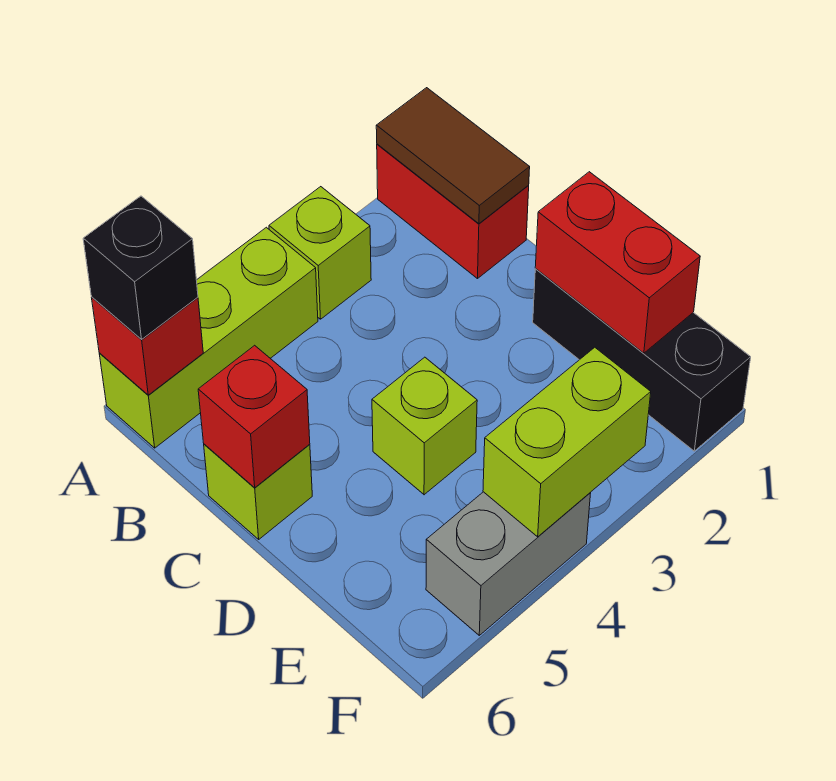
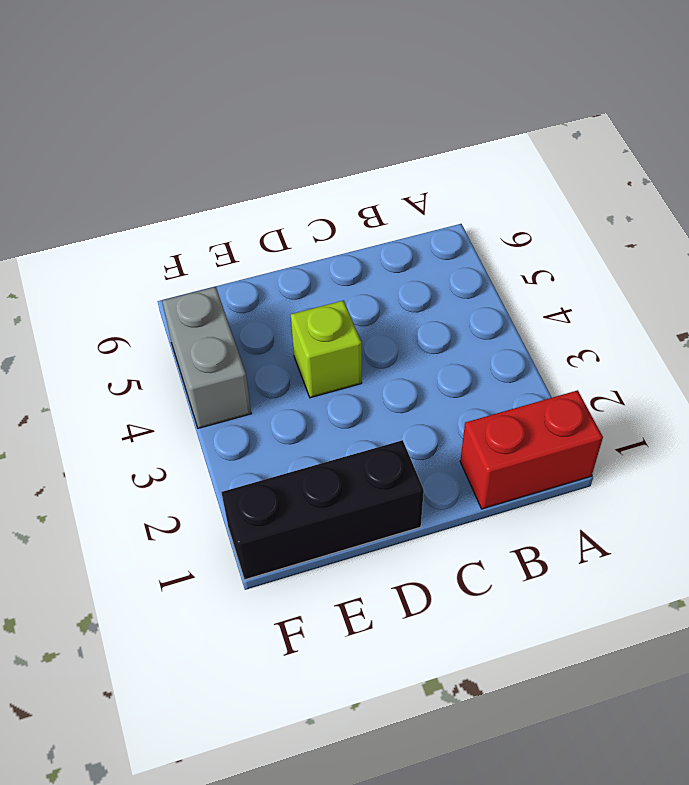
none -> lime brick A3 level 1
none -> lime brick A4:A6 level 1
none -> lime brick C6 level 1

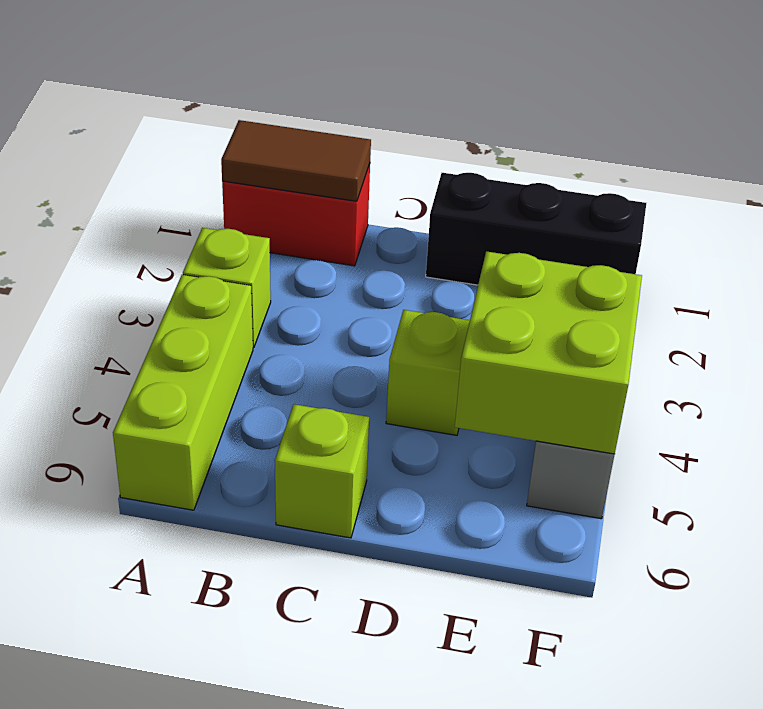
lime brick E4:F5 level 2 -> lime brick F3:F4 level 2
none -> red brick A6 level 2
none -> red brick C6 level 2
none -> red brick D1:E1 level 2

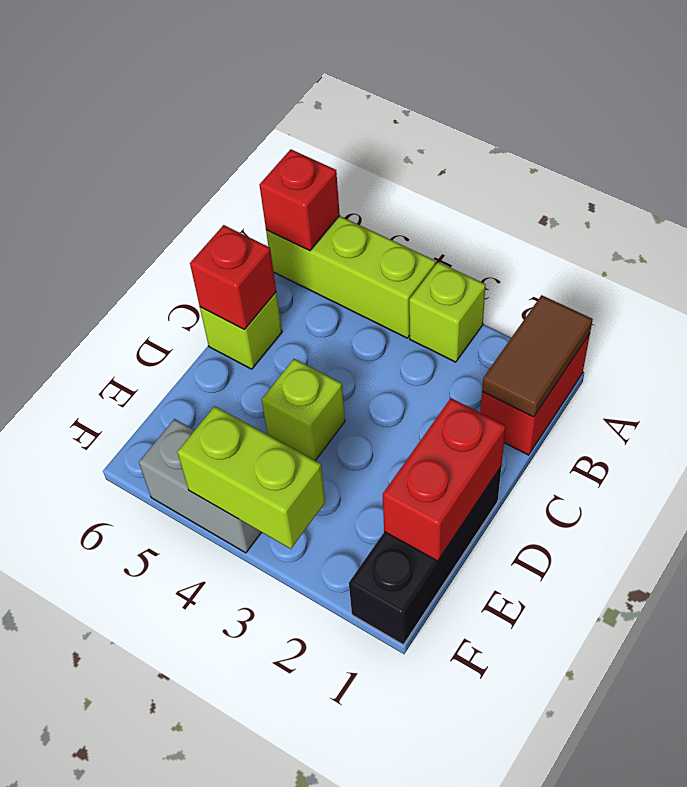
none -> black brick A6 level 3

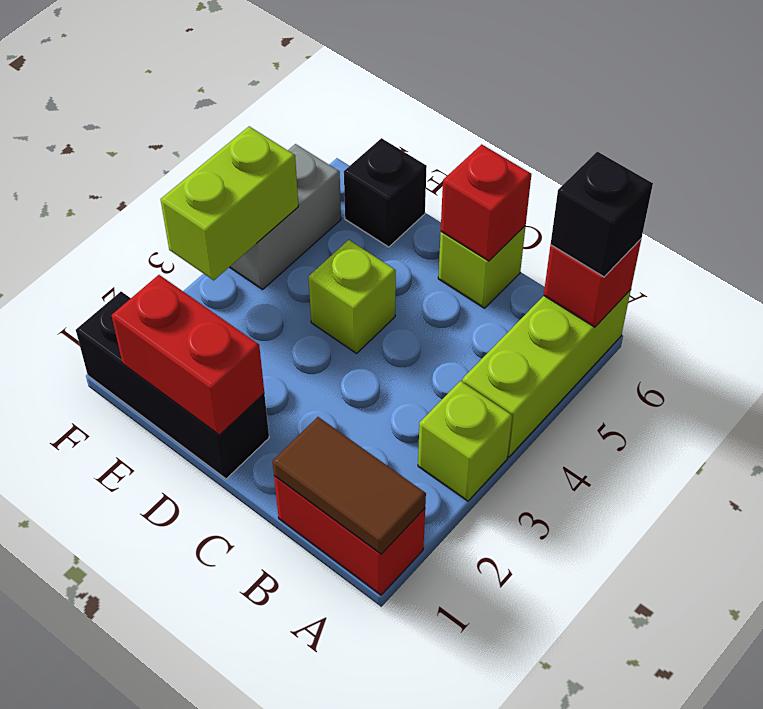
black brick E6 level 1 -> none

